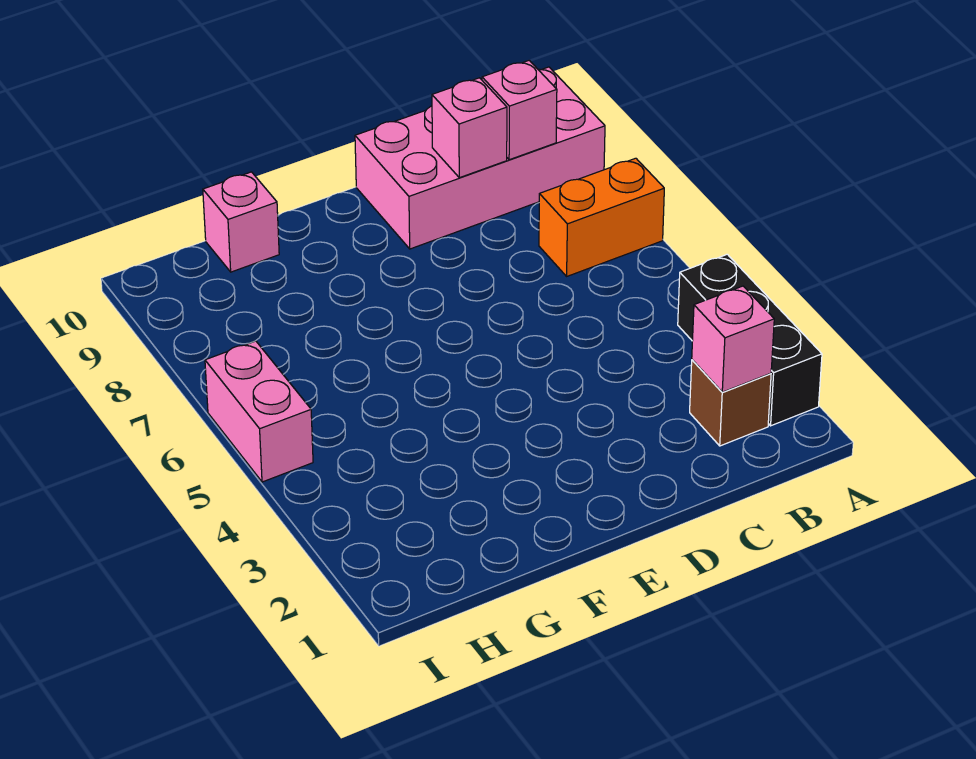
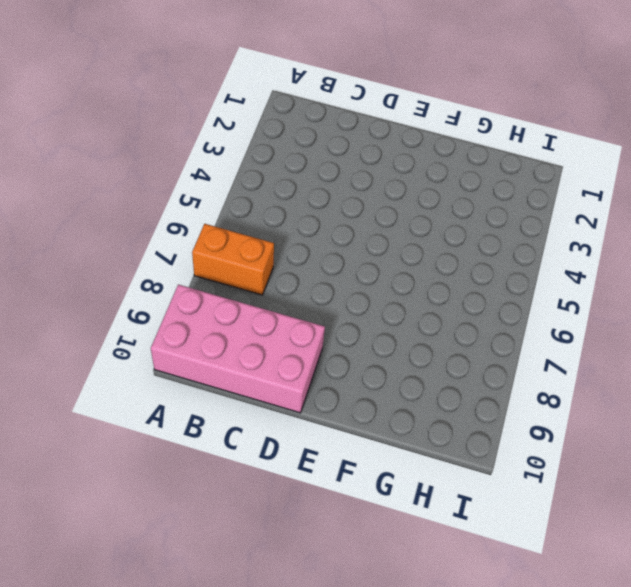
none -> black brick A2:A4 level 1
none -> brown brick B2 level 1

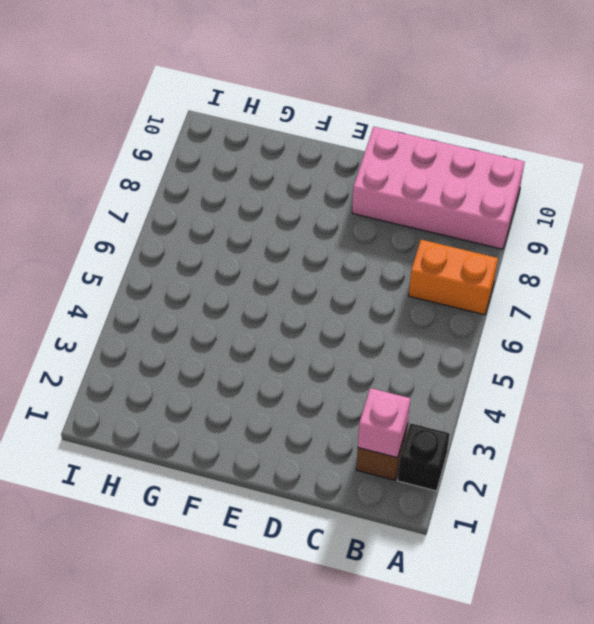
black brick A2 level 1 -> black brick A2:A4 level 1
none -> pink brick G10 level 1
none -> pink brick I5:I6 level 1

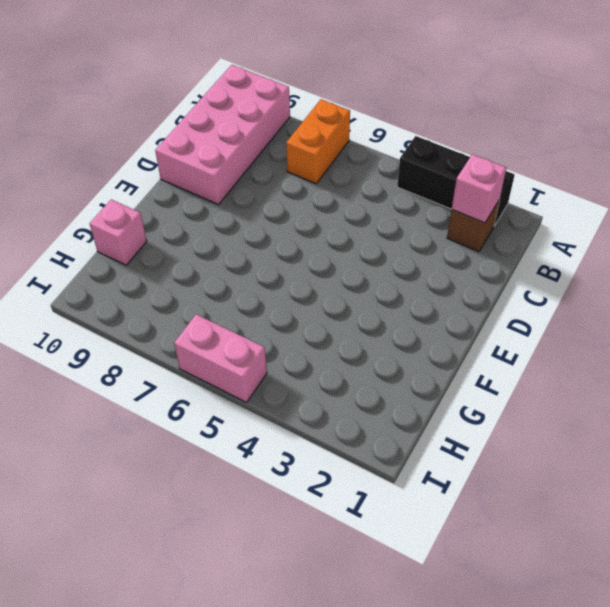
none -> pink brick B9 level 2
none -> pink brick C9 level 2

